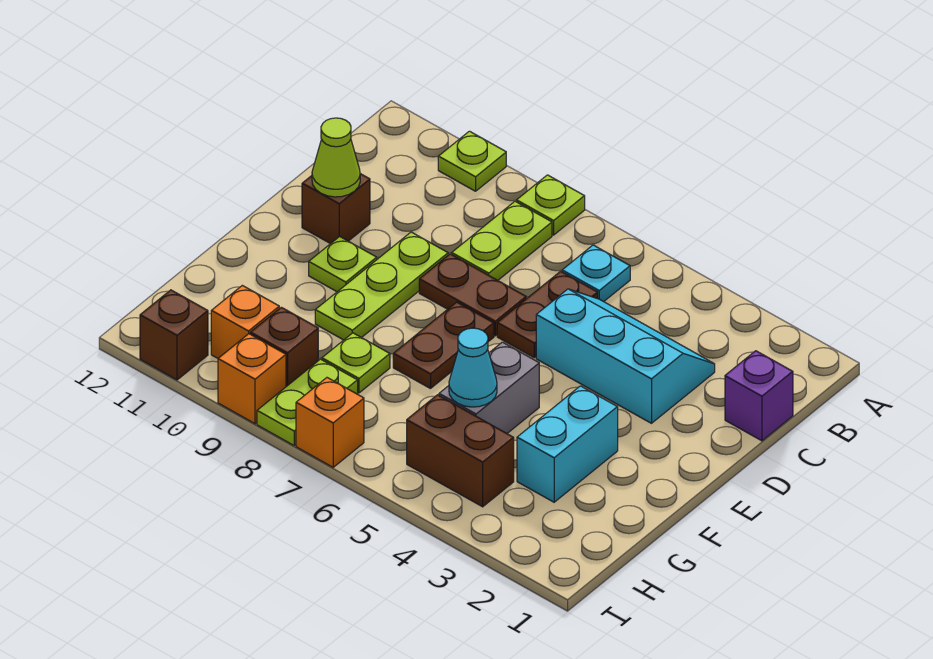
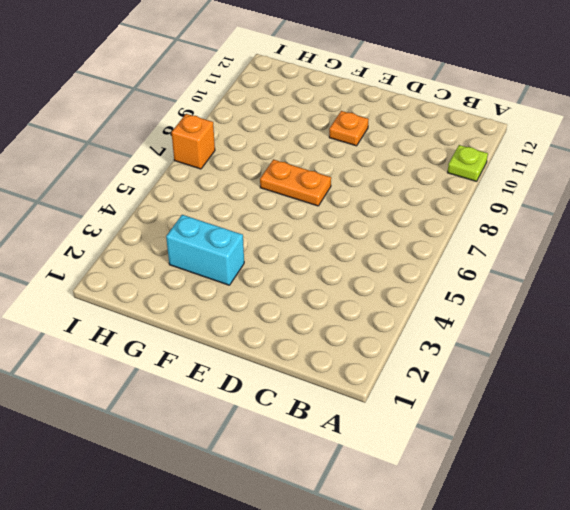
orange plate E7:F7 level 1 -> brown plate E7:F7 level 1
orange plate E10 level 1 -> lime plate E10 level 1
none -> lime plate A8 level 1
none -> cyan plate B6 level 1
none -> lime plate B8:C8 level 1

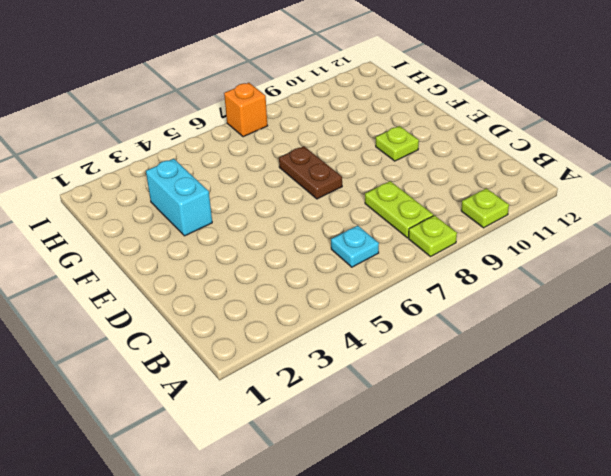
none -> purple brick C1 level 1
none -> cyan slope C3:D5 level 1 top D
none -> brown plate C6:D6 level 1

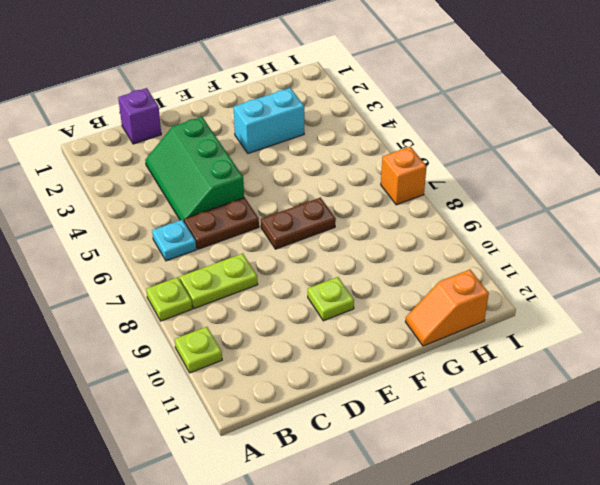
green slope C3:D5 level 1 top D -> cyan slope C3:D5 level 1 top D
orange slope G12:H12 level 1 top H -> none
none -> brown plate D7:D8 level 1
none -> lime plate D9:F9 level 1
none -> brown brick D11 level 1

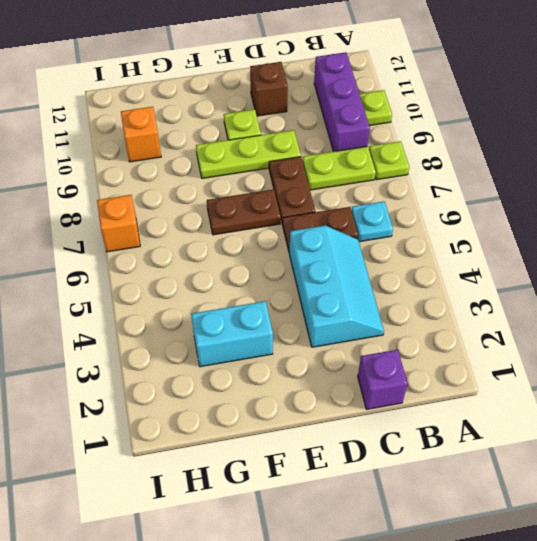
purple brick B9:B11 level 1 -> none
none -> grey brick F5:G5 level 1
none -> lime plate G8 level 1
none -> brown brick H4:H5 level 1

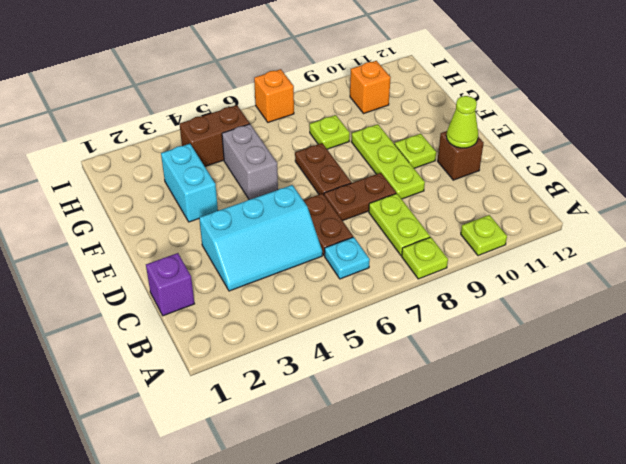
none -> lime plate H8:I8 level 1
none -> brown brick H9 level 1
none -> orange brick I9 level 1

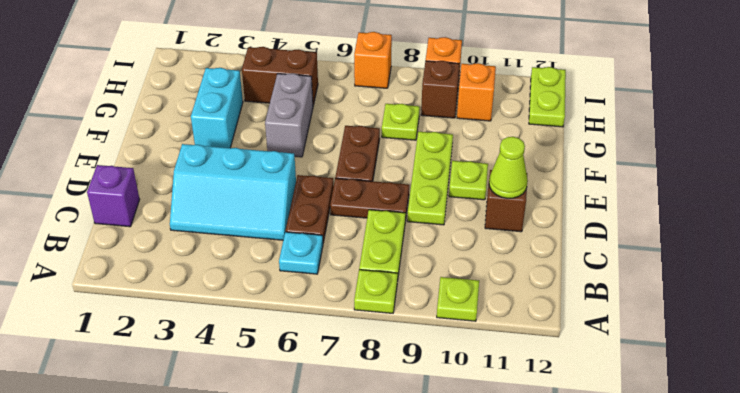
lime plate H12:I12 level 1 -> lime plate H8:I8 level 1
none -> brown brick I11 level 1
none -> cyan cone G5 level 2

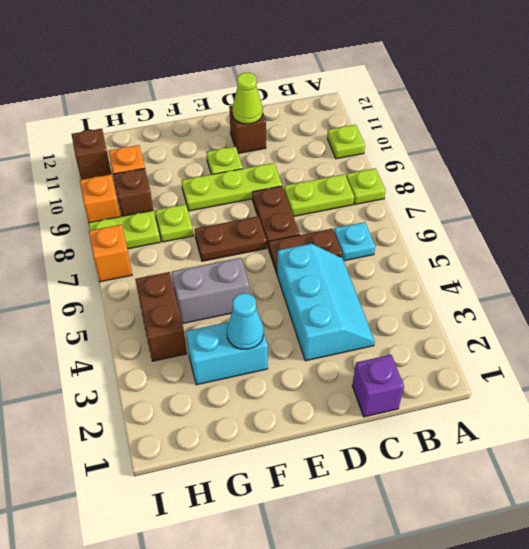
cyan cone F3 level 2 -> cyan cone G5 level 2

